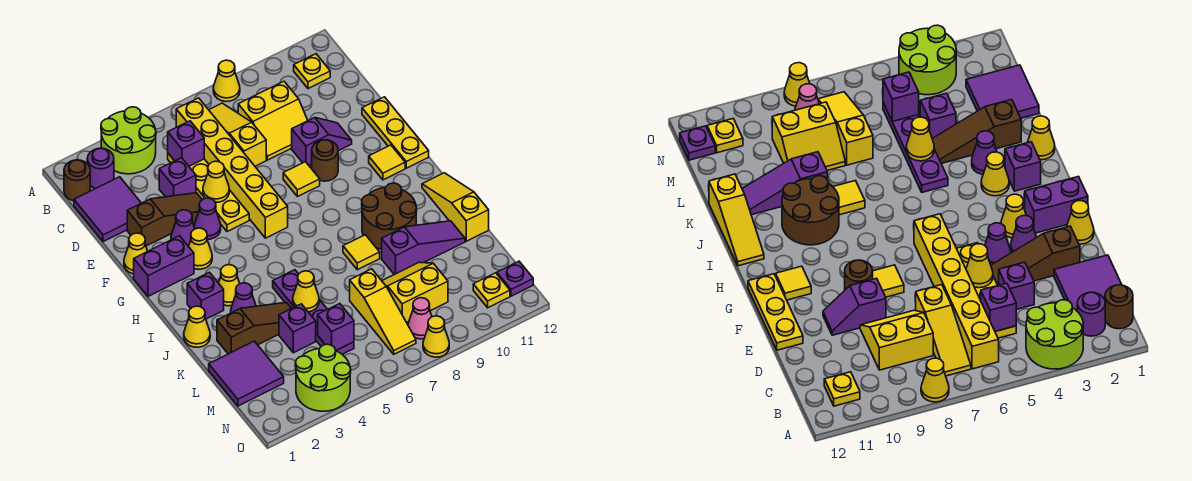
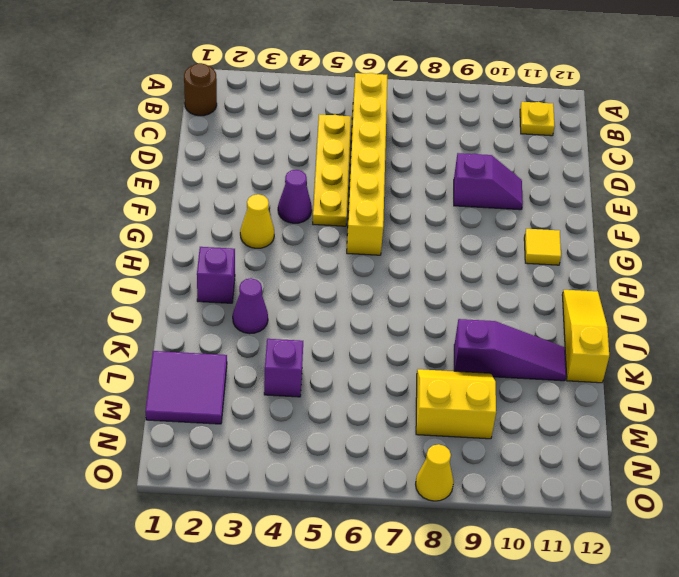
none -> lime round brick A3:B4 level 1
none -> yellow cone A8 level 1
none -> purple round brick B2 level 1
none -> yellow slope B7:D7 level 1 top D

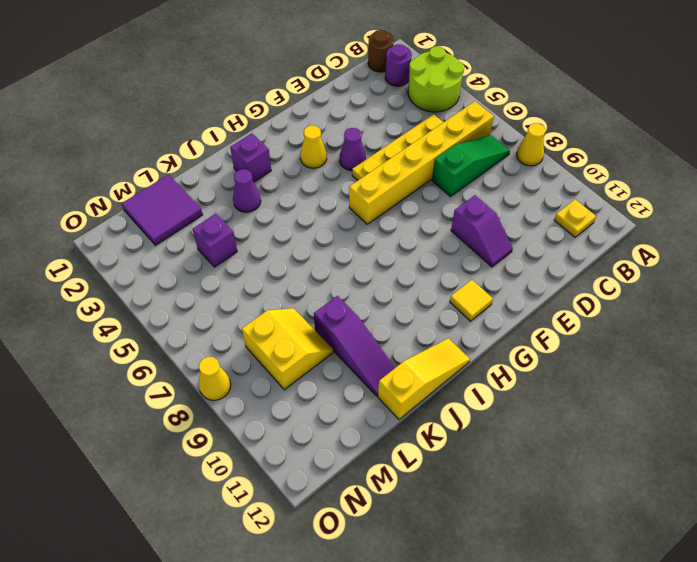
green slope B7:D7 level 1 top D -> yellow slope B7:D7 level 1 top D
none -> purple tile C1:D2 level 1
none -> yellow slope C8:D9 level 1 top C
none -> purple brick D4 level 1
none -> brown slope E2:E4 level 1 top 2

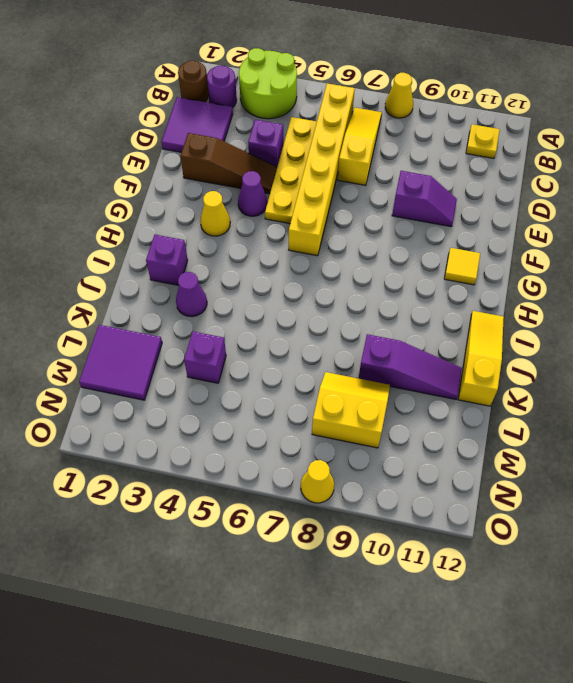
none -> yellow slope C8:D9 level 1 top C
none -> yellow plate E12:G12 level 1
none -> yellow cone F1 level 1
none -> purple cone F3 level 1

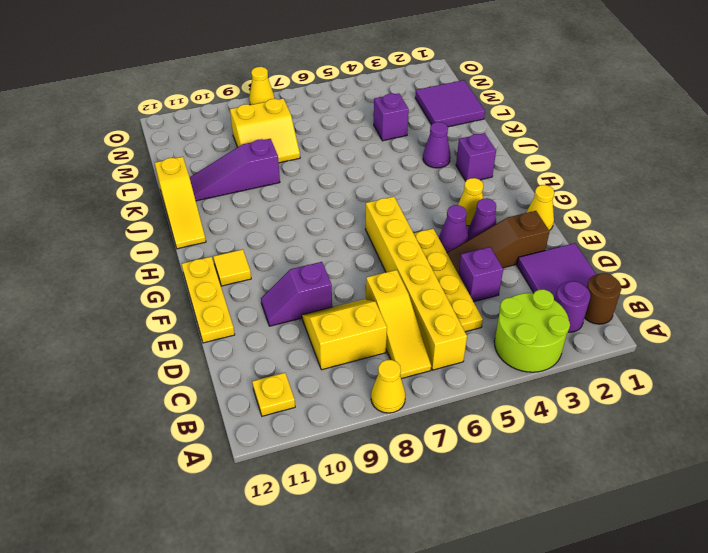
none -> yellow tile F8 level 1
none -> brown round brick F9 level 1
none -> purple brick G1:G2 level 1
none -> yellow cone I3 level 1

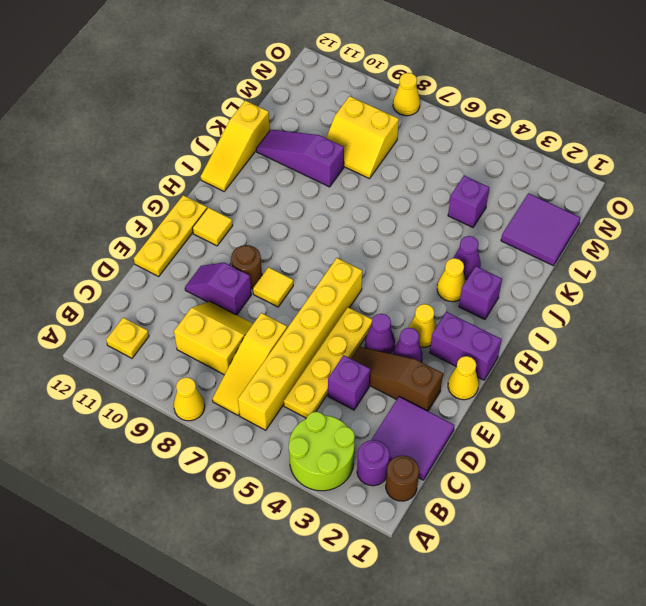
none -> brown round brick I9:J10 level 1
none -> yellow cone J1 level 1
none -> purple plate J5:M5 level 1
none -> yellow tile J8 level 1

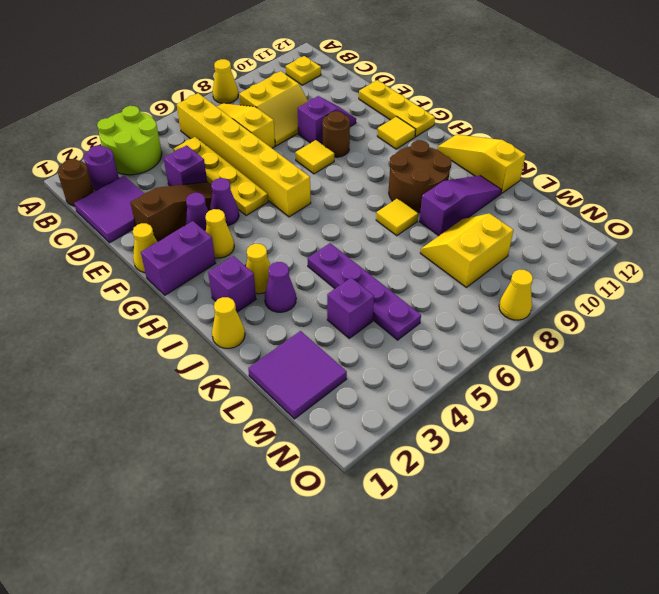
none -> brown slope K2:K4 level 1 top 2
none -> yellow slope L7:N7 level 1 top L
none -> lime round brick N3:O4 level 1
none -> pink cone N8 level 1

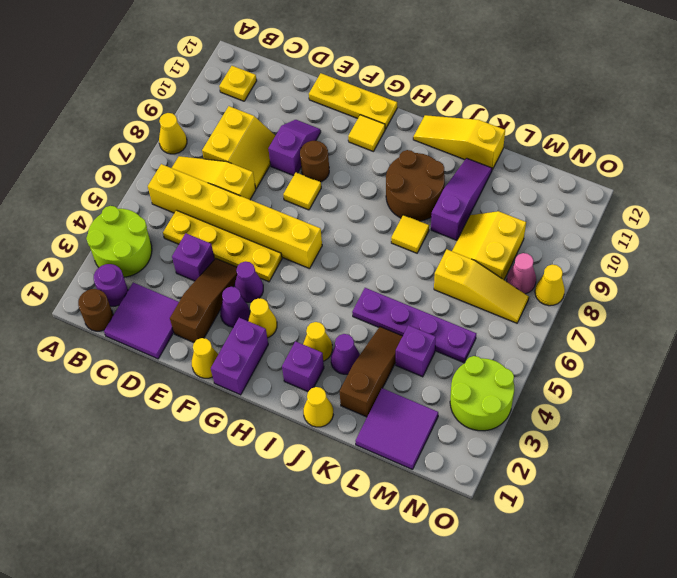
none -> yellow plate N11 level 1
none -> purple plate N12 level 1
none -> purple brick C5 level 2
none -> yellow cone E5 level 2

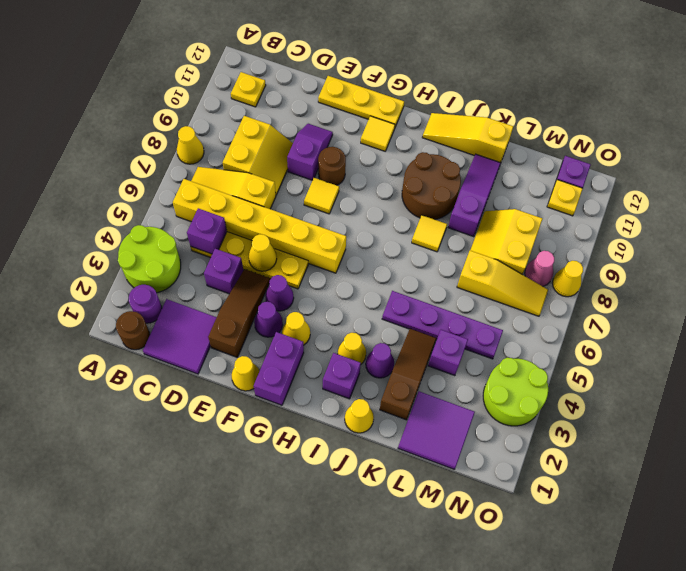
none -> yellow cone K5 level 2
none -> purple brick M5 level 2

